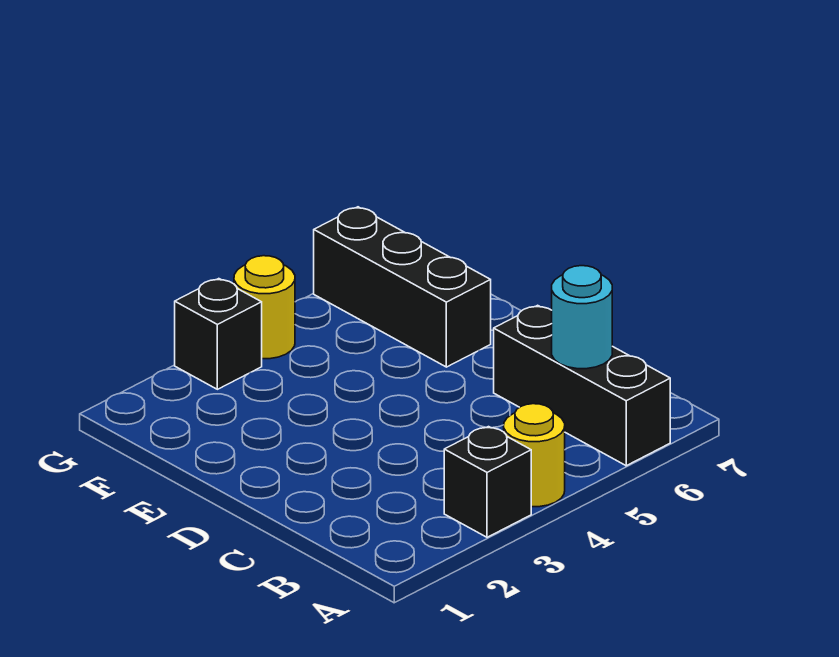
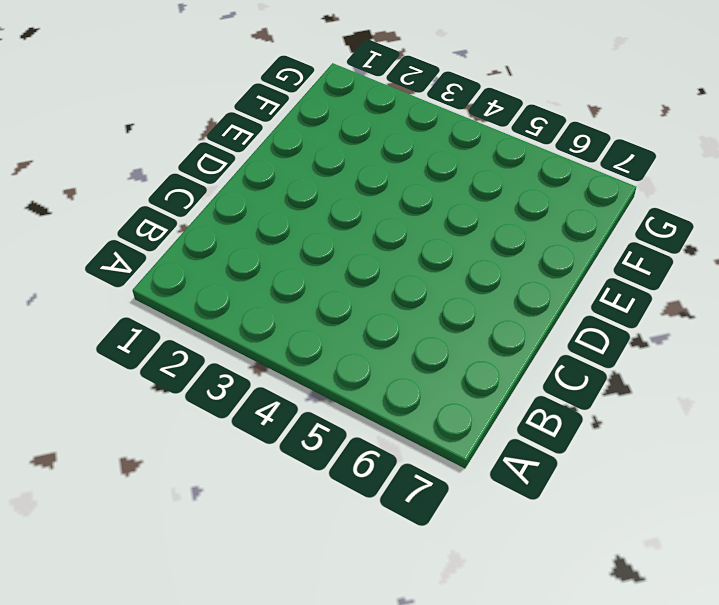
none -> black brick A3 level 1
none -> yellow round brick A4 level 1

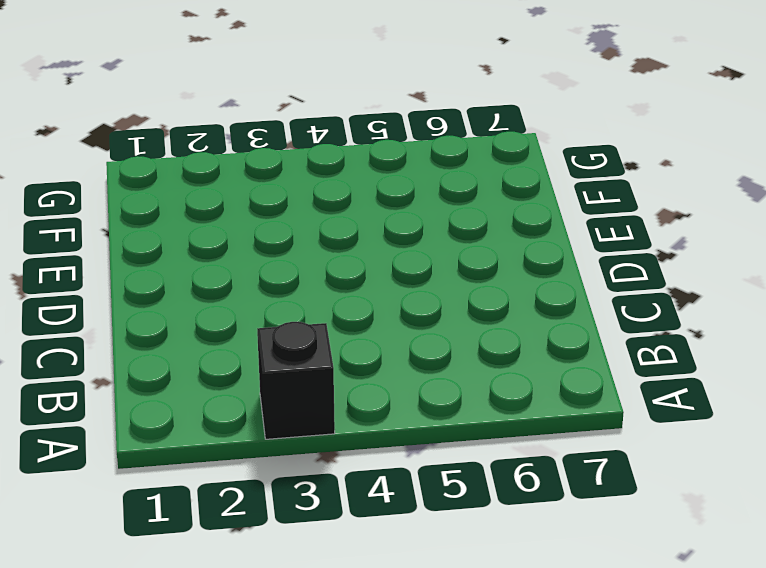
none -> yellow round brick A4 level 1
none -> black brick A6:C6 level 1

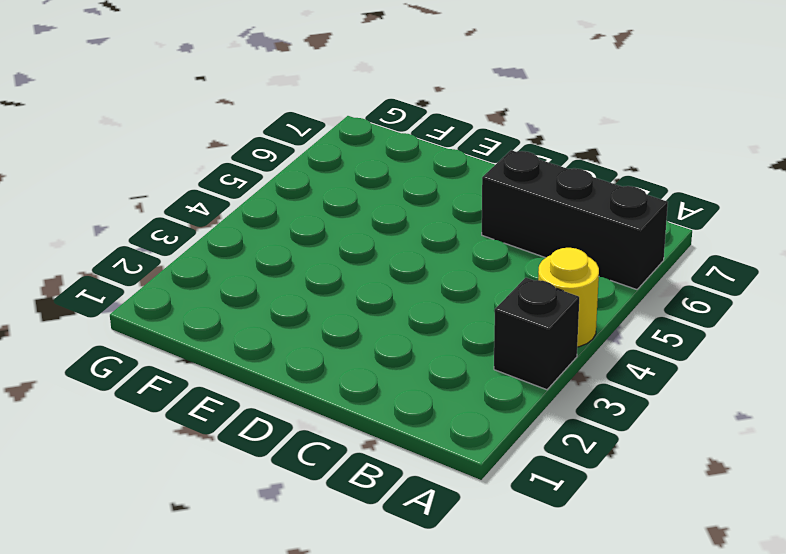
none -> black brick E6:G6 level 1
none -> black brick G3 level 1

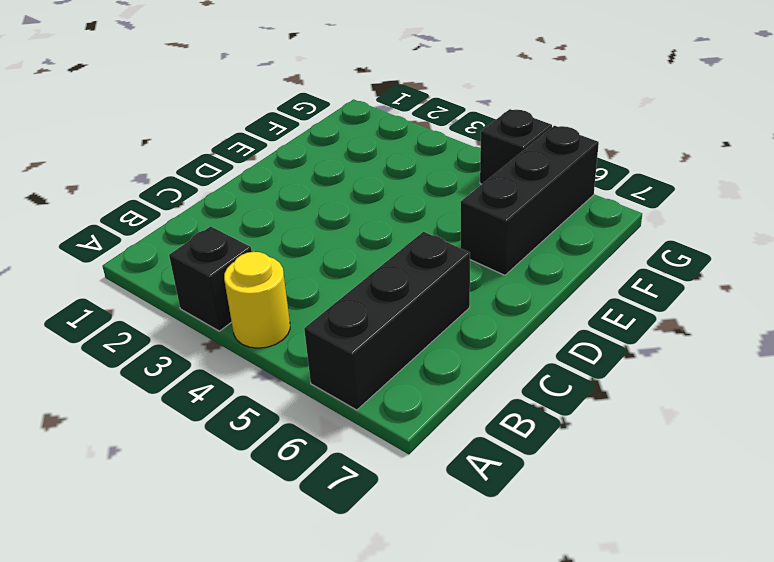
black brick G5 level 1 -> black brick G3 level 1
none -> yellow round brick G4 level 1
none -> cyan round brick B6 level 2

